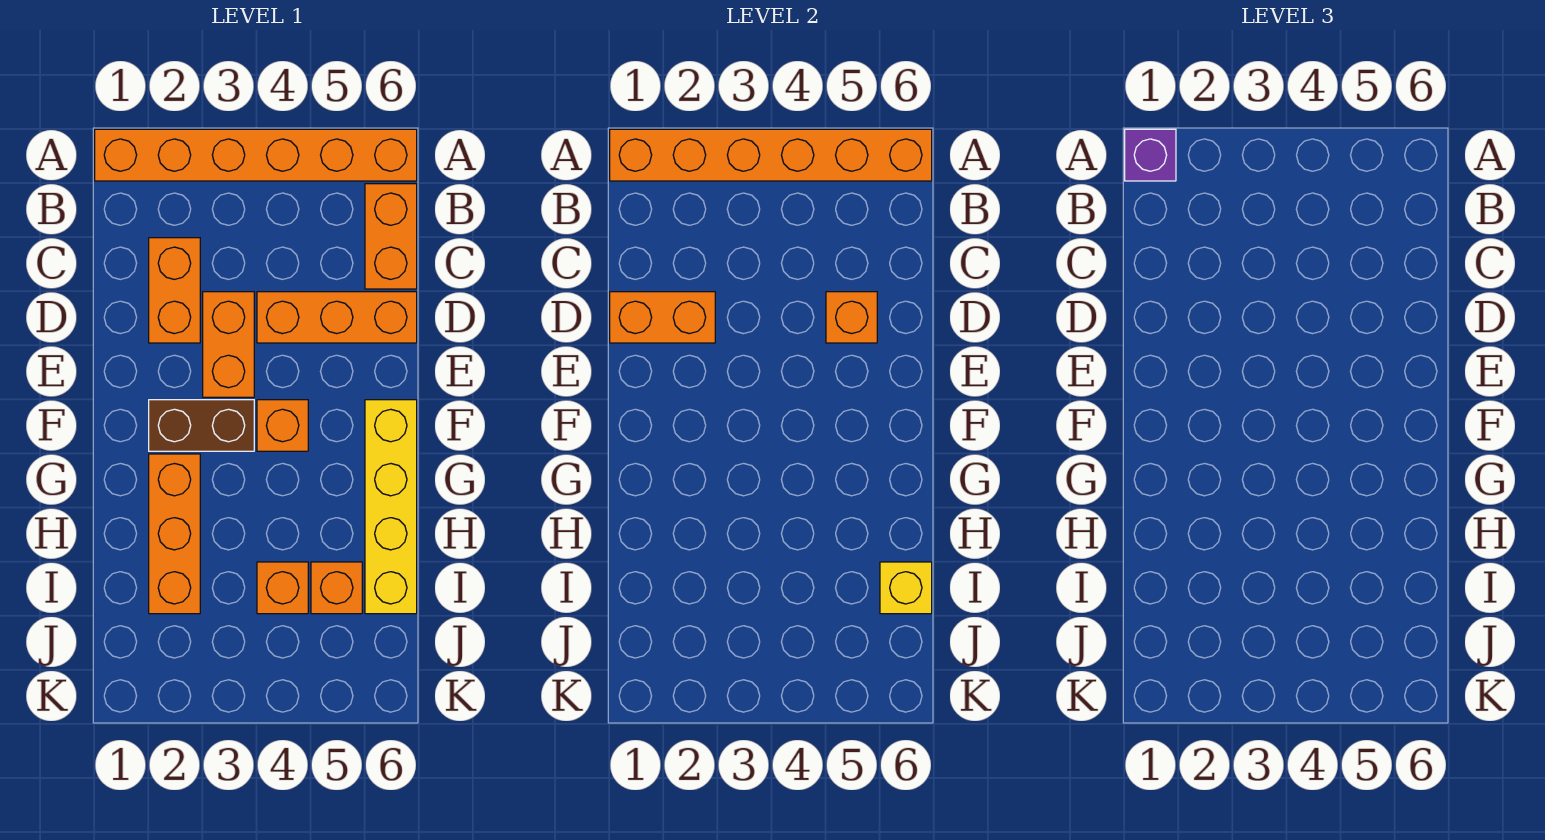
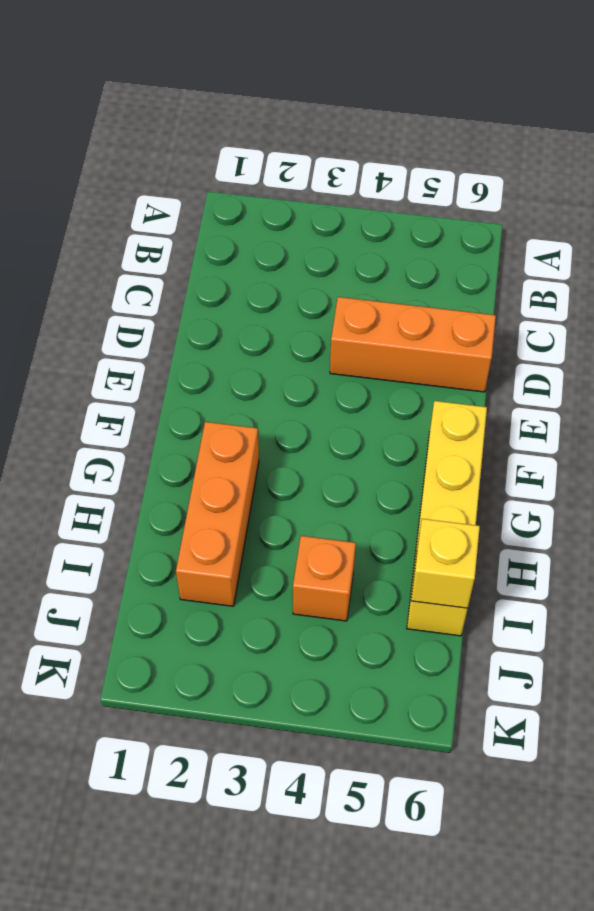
none -> orange brick A1:A6 level 1
none -> orange brick B6:C6 level 1
none -> orange brick C2:D2 level 1

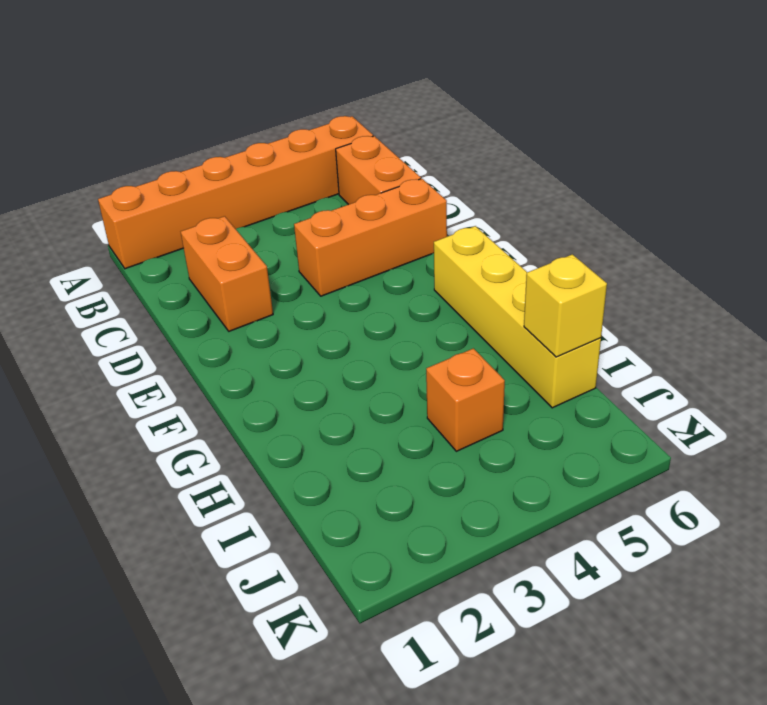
none -> orange brick D3:E3 level 1
none -> brown brick F2:F3 level 1
none -> orange brick F4 level 1

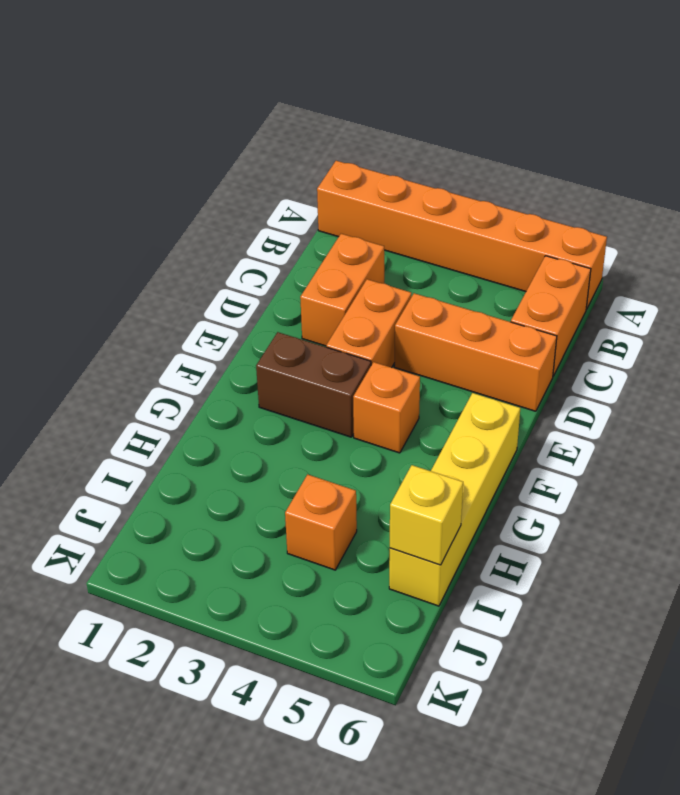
none -> orange brick G2:I2 level 1
none -> orange brick I5 level 1
none -> orange brick A1:A6 level 2

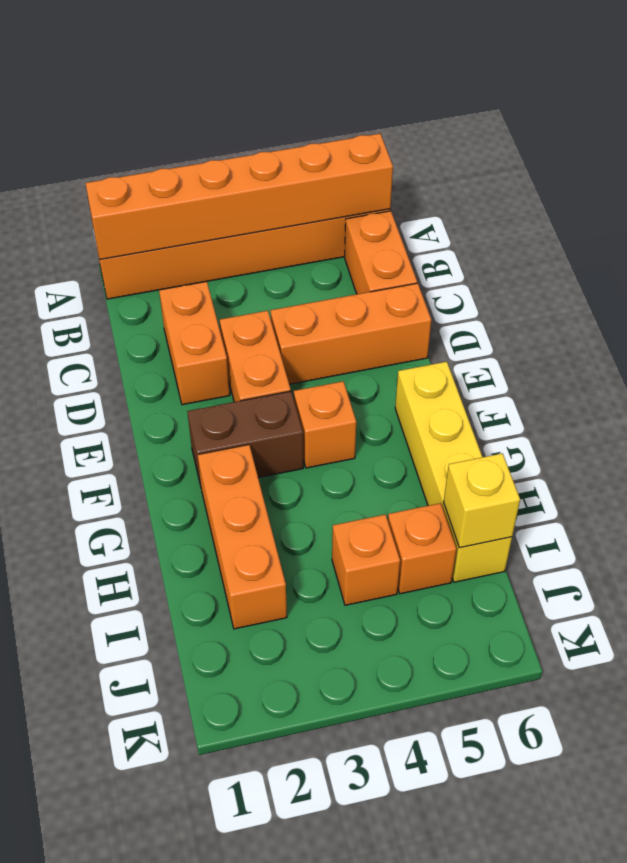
none -> orange brick D1:D2 level 2
none -> orange brick D5 level 2
none -> purple brick A1 level 3

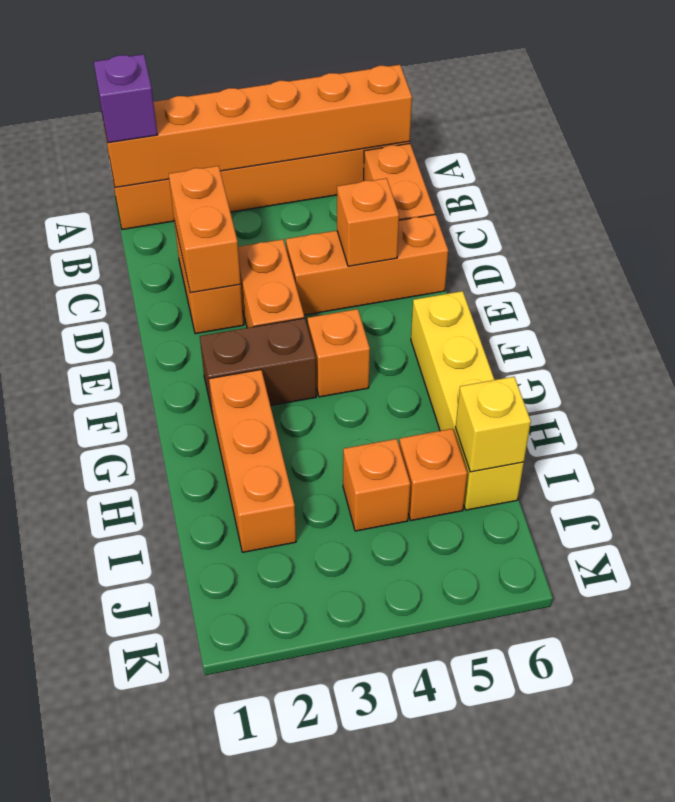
orange brick C2:D2 level 2 -> orange brick D1:D2 level 2

